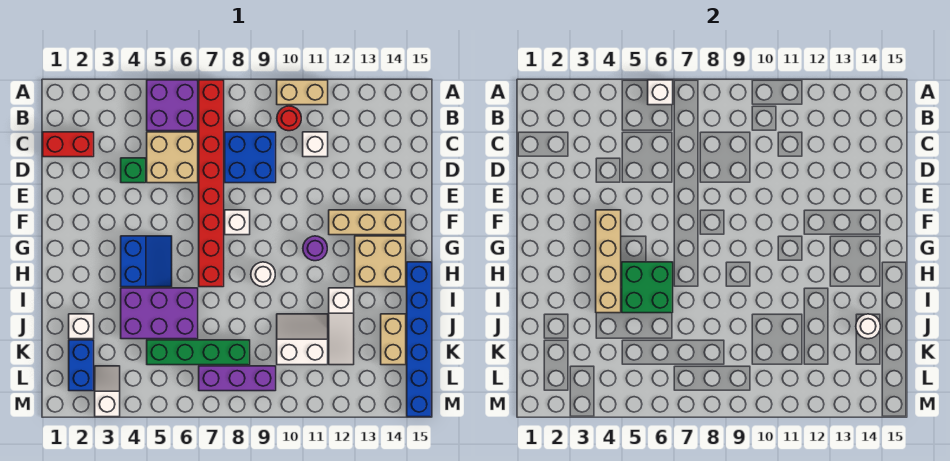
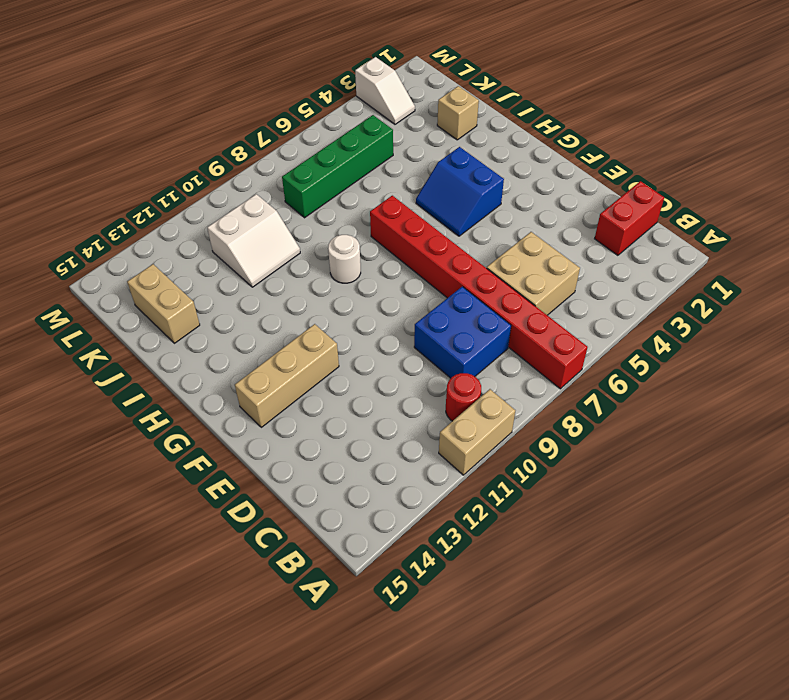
tan brick J2 level 1 -> white brick J2 level 1
none -> purple brick A5:B6 level 1
none -> white brick C11 level 1
none -> green brick D4 level 1

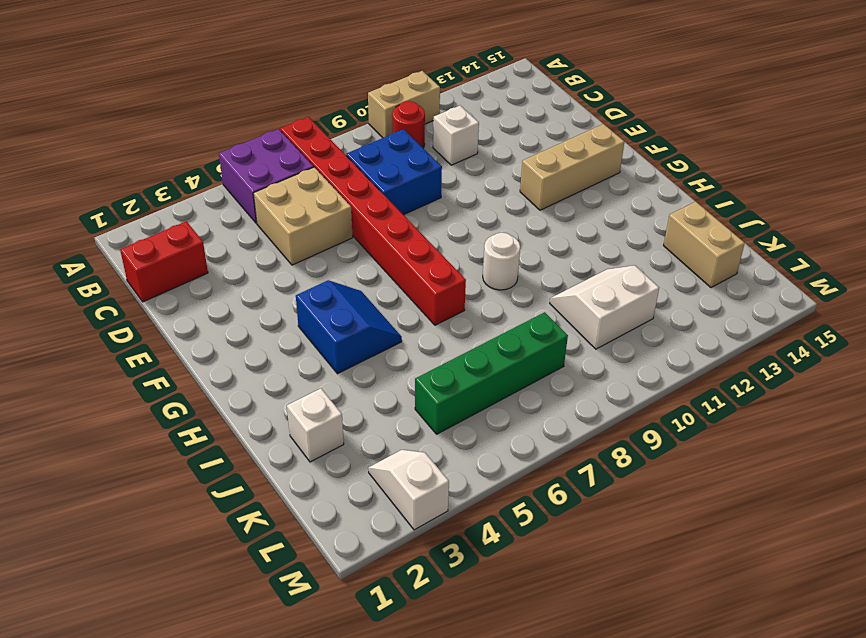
none -> green brick D4 level 1
none -> white brick F8 level 1
none -> purple round brick G11 level 1

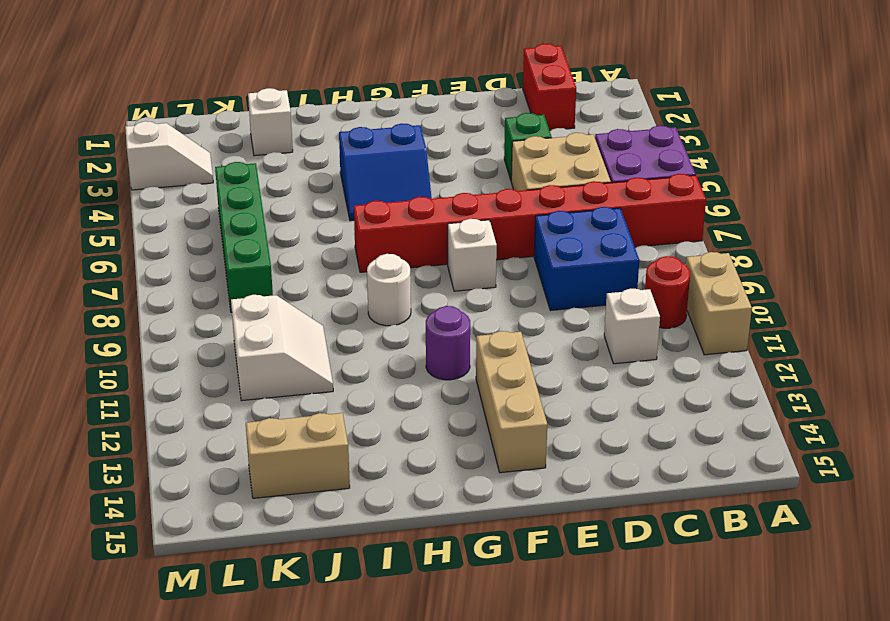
none -> tan brick G13:H14 level 1
none -> blue brick H15:M15 level 1
none -> purple brick I4:J6 level 1

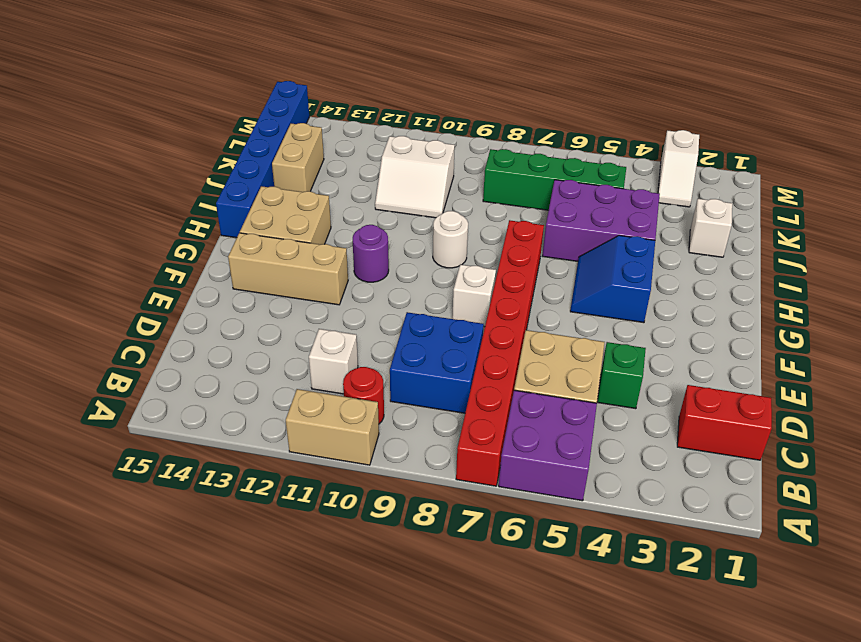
none -> white slope I12:K12 level 1 top I
none -> blue brick K2:L2 level 1
none -> purple brick L7:L9 level 1

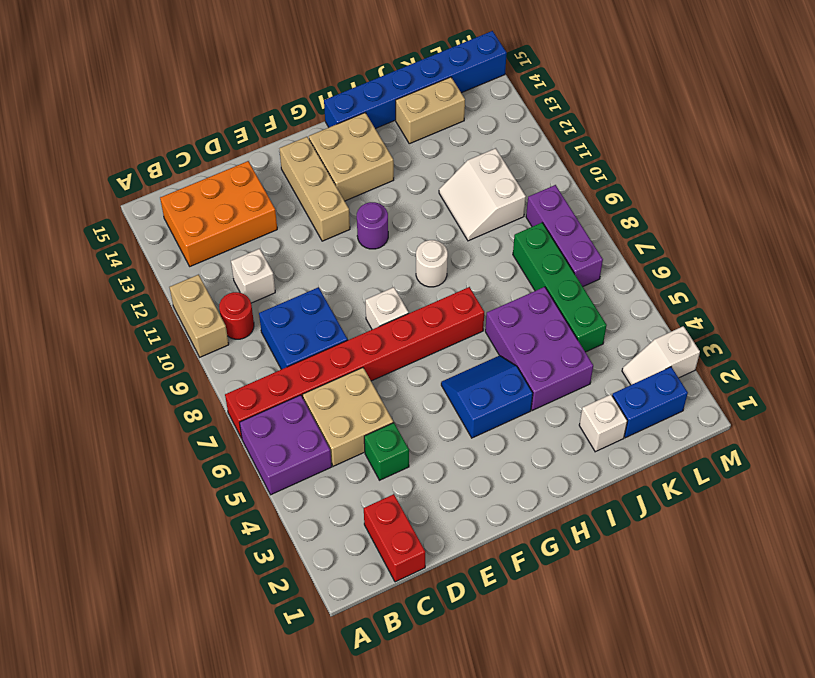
orange brick B13:D14 level 1 -> none
none -> white slope I12:K12 level 1 top I
none -> white brick A6 level 2
none -> tan brick F4:I4 level 2

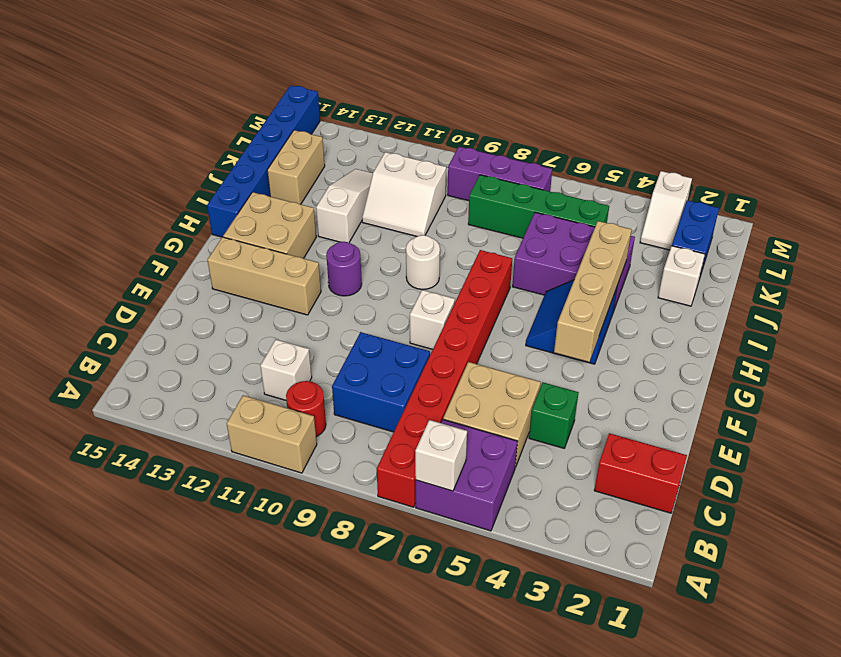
none -> green brick H5:I6 level 2
none -> white round brick J14 level 2

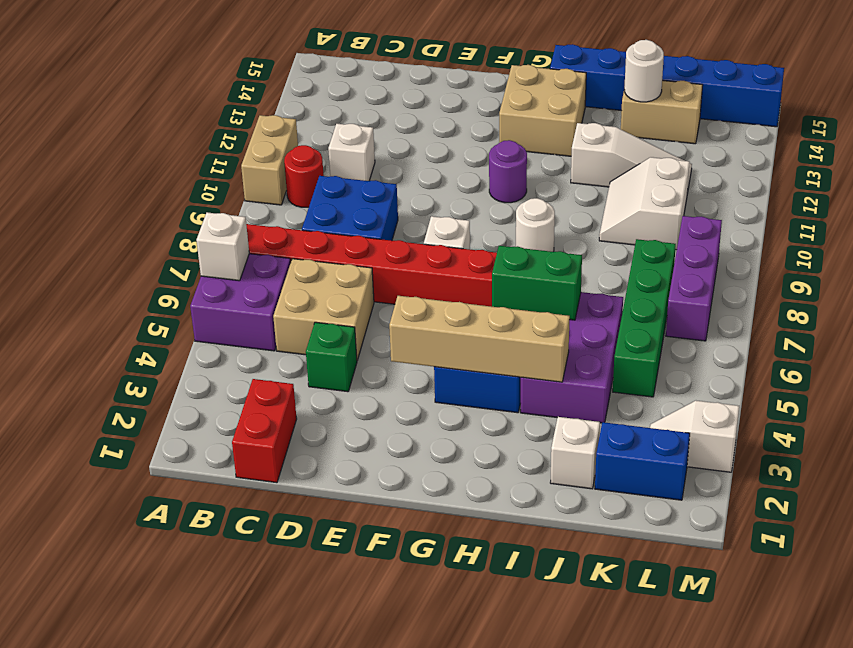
green brick H6:I6 level 2 -> green brick H5:I6 level 2
none -> tan brick F12:F14 level 1

